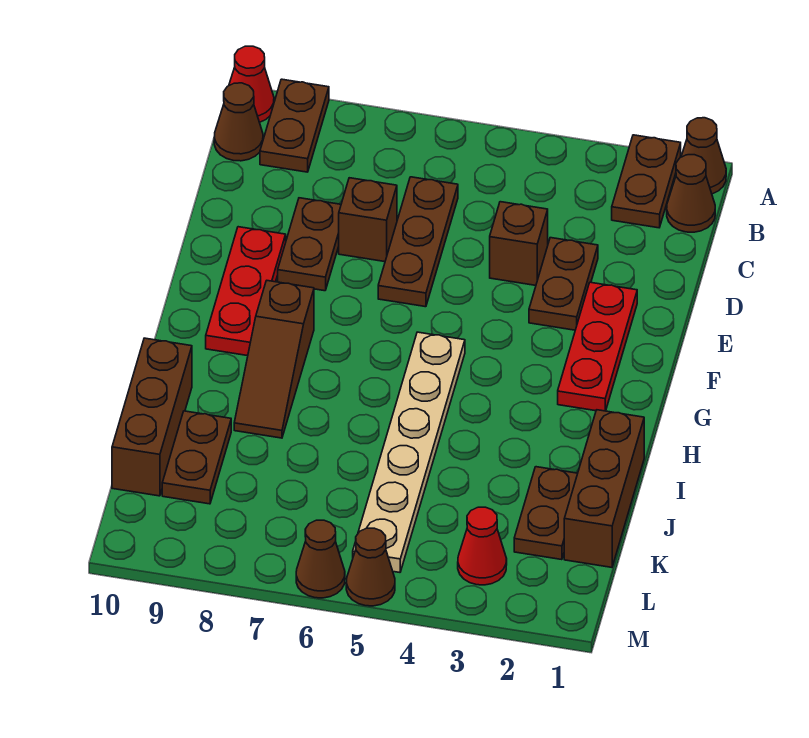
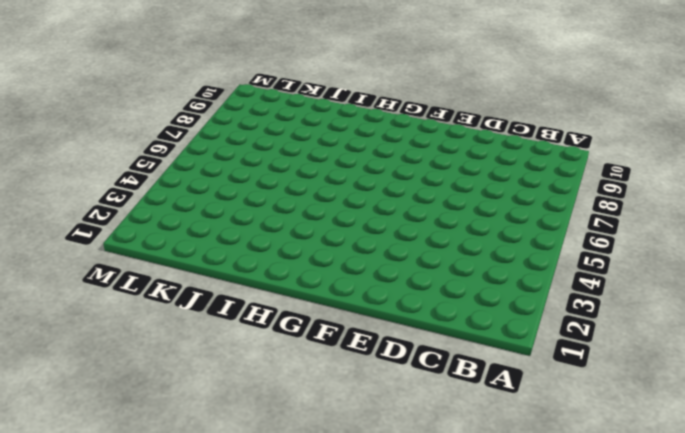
none -> brown cone A1 level 1
none -> brown plate A2:B2 level 1
none -> brown plate A9:B9 level 1

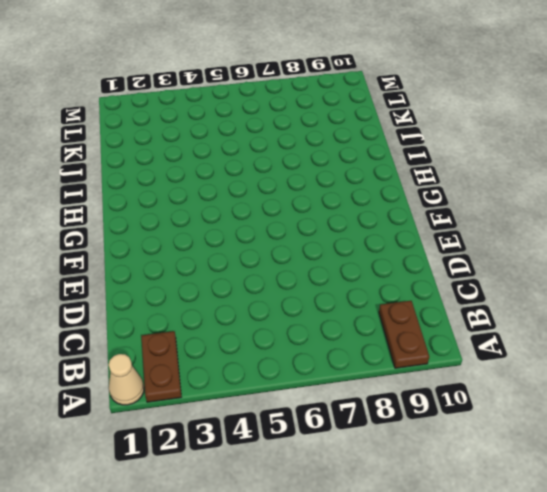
tan cone A1 level 1 -> brown cone A1 level 1
none -> red cone A10 level 1
none -> brown cone B1 level 1
none -> brown cone B10 level 1

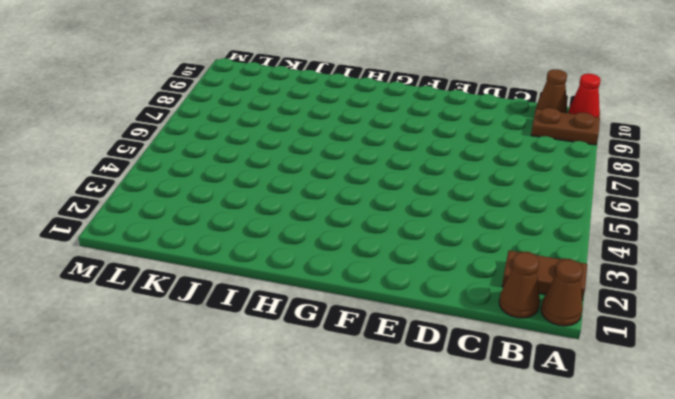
none -> brown plate C6:E6 level 1
none -> brown plate D3:E3 level 1
none -> brown brick D4 level 1

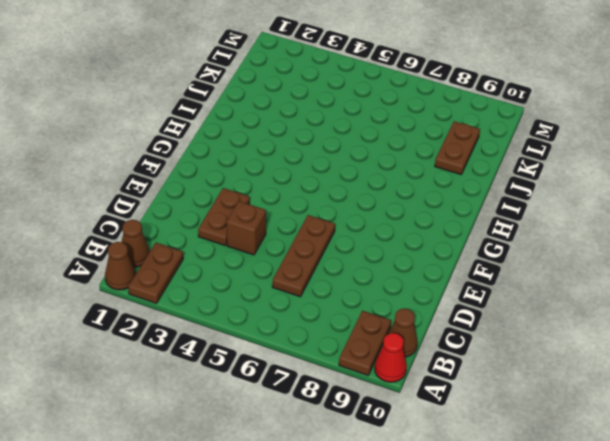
none -> brown brick D7 level 1
none -> brown plate D8:E8 level 1
none -> red plate E2:G2 level 1

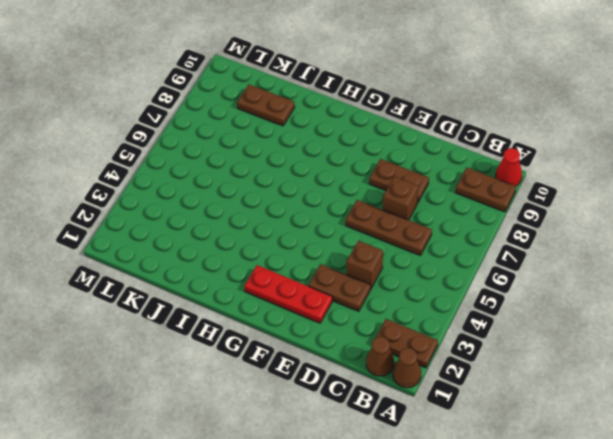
none -> brown cone B10 level 1
none -> red plate E9:G9 level 1
none -> tan plate G5:L5 level 1

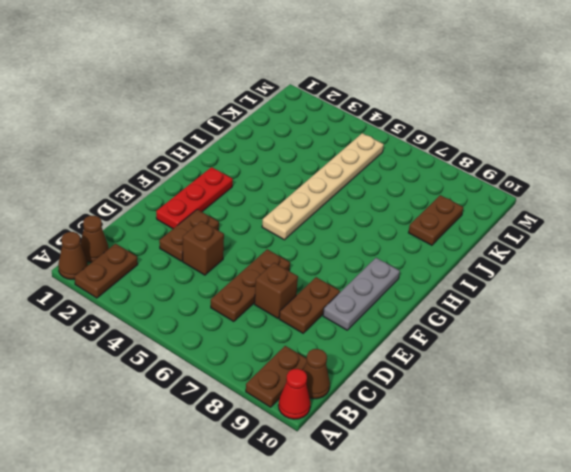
grey plate E9:G9 level 1 -> red plate E9:G9 level 1
none -> brown slope G8:I8 level 1 top G
none -> brown brick I1:K1 level 1
none -> brown brick I10:K10 level 1

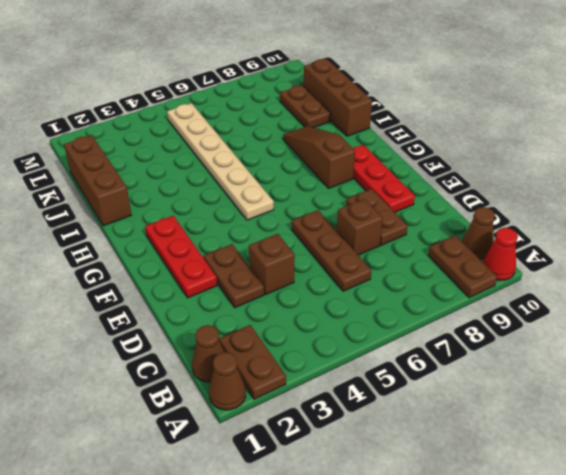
none -> brown plate J2:K2 level 1
none -> red cone L3 level 1
none -> brown cone M5 level 1

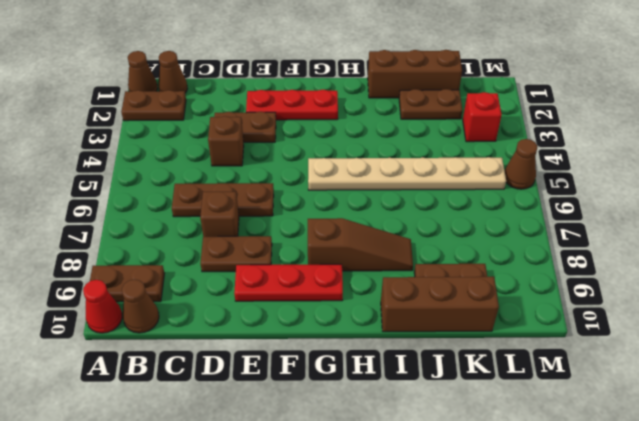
red brick L3 level 1 -> red cone L3 level 1
none -> brown cone M6 level 1

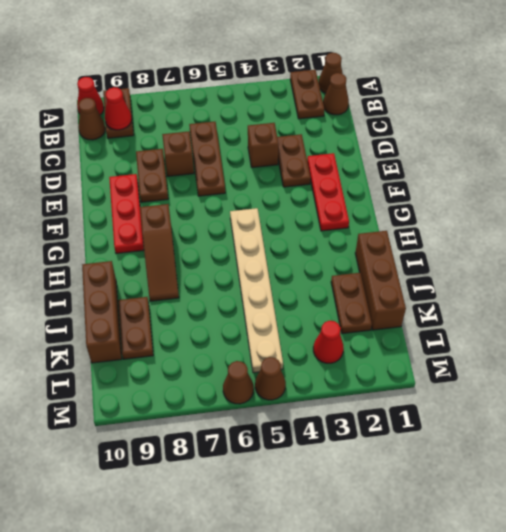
red cone B9 level 2 -> none

